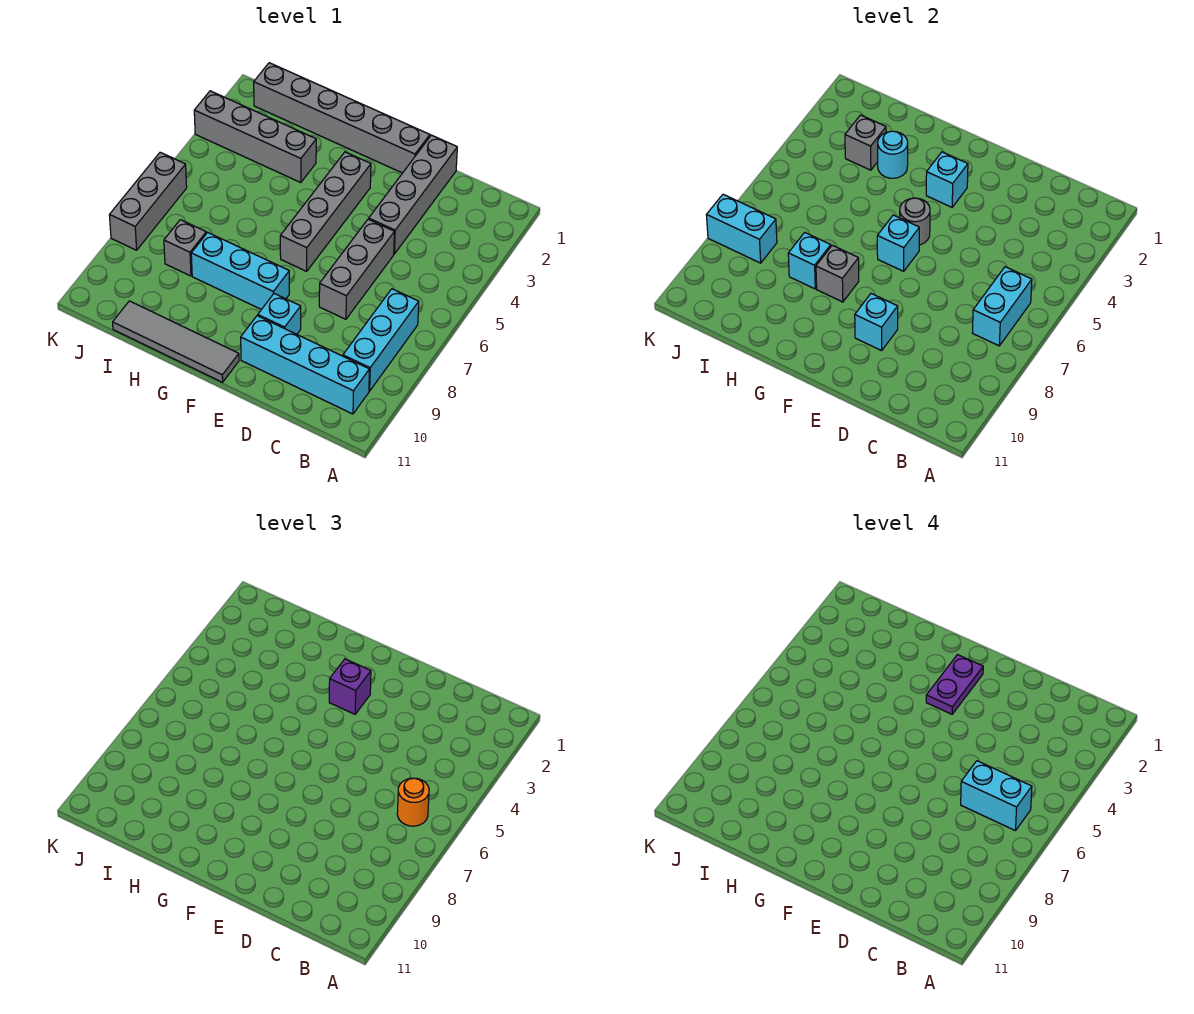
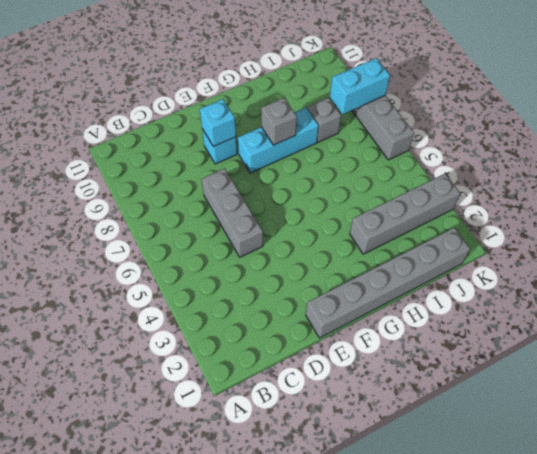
none -> cyan brick B7:B9 level 1
none -> cyan brick B10:E10 level 1
none -> grey brick D1:D4 level 1

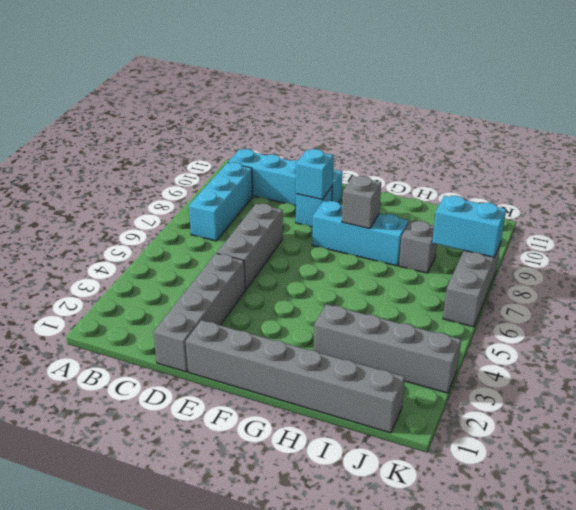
none -> grey brick F3:F6 level 1
none -> grey tile F11:I11 level 1
none -> cyan brick B6:B7 level 2

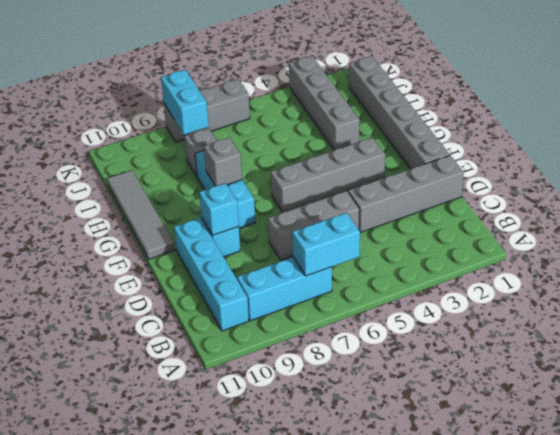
none -> cyan brick F3 level 2
none -> grey round brick F5 level 2
none -> cyan brick F6 level 2

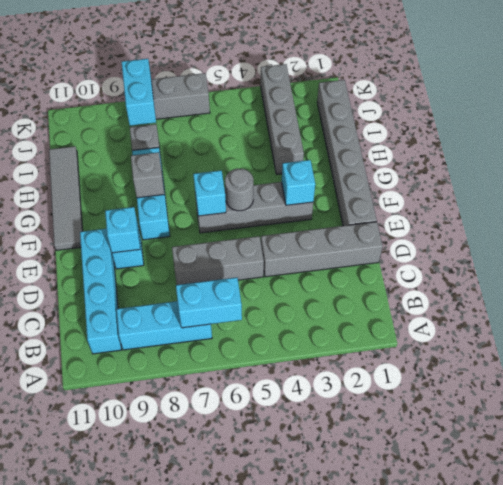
none -> cyan round brick H3 level 2
none -> cyan brick H8 level 2
none -> grey brick I3 level 2

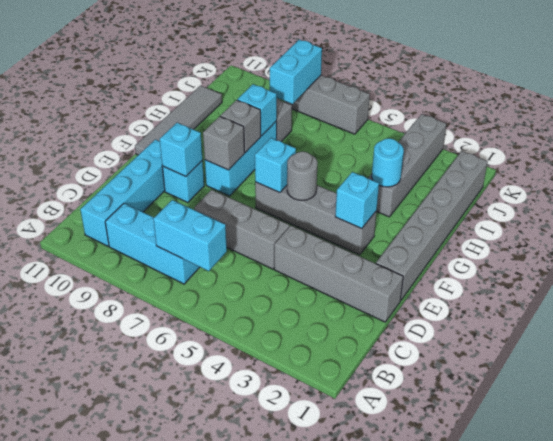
grey brick F8 level 2 -> grey brick I3 level 2
none -> orange round brick B6 level 3
none -> purple brick F3 level 3
none -> cyan brick B6:C6 level 4

